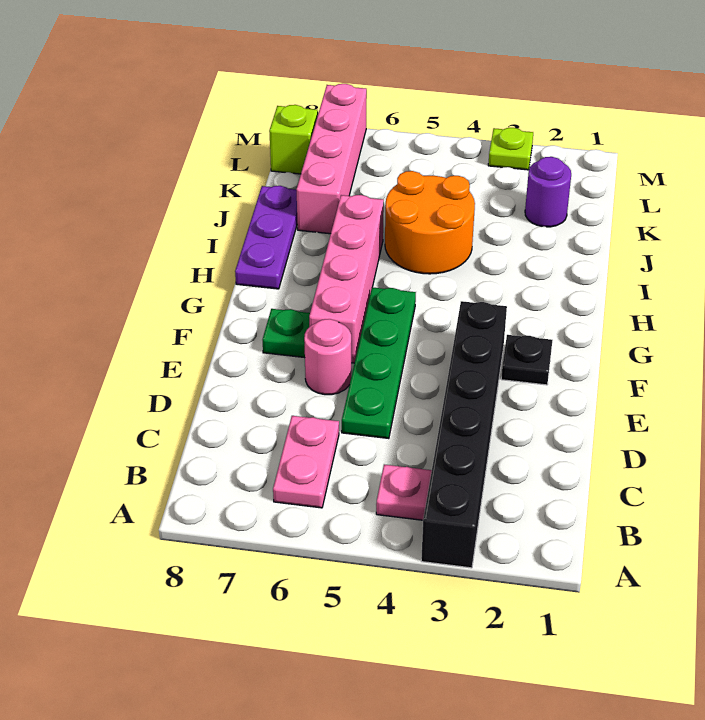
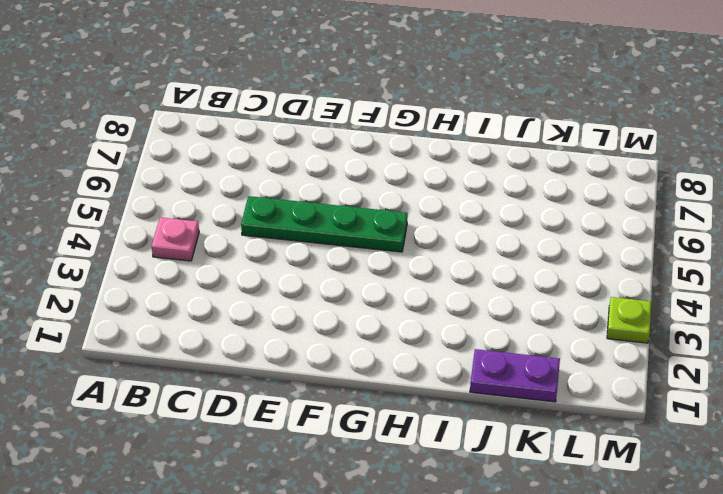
purple plate J1:K1 level 1 -> none
none -> black brick A3:F3 level 1
none -> pink plate B6:C6 level 1
none -> pink round brick E6 level 1

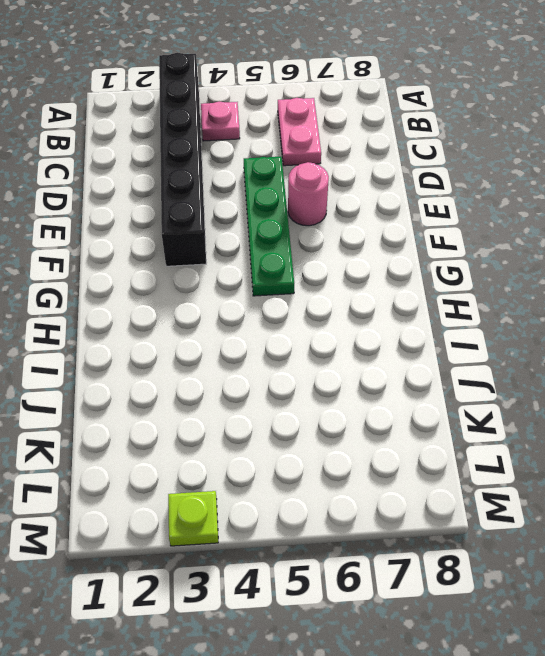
none -> black plate F2 level 1
none -> pink brick F6:I6 level 1
none -> green plate F7 level 1

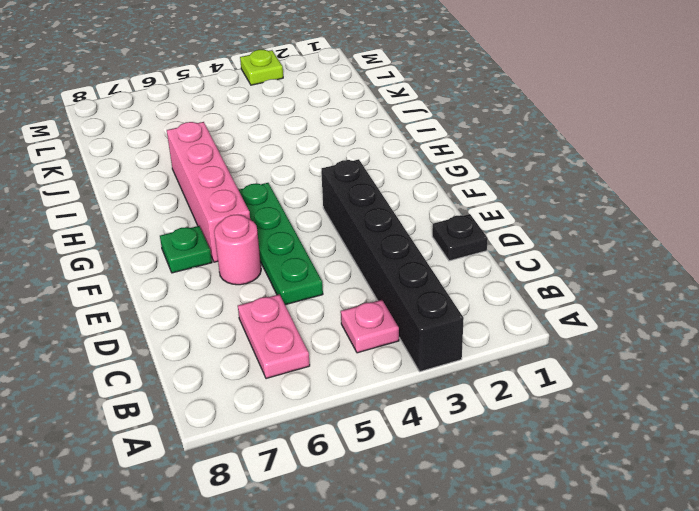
black plate D1 level 1 -> black plate F2 level 1
none -> purple plate H8:J8 level 1
none -> orange round brick I4:J5 level 1
none -> pink brick J7:M7 level 1

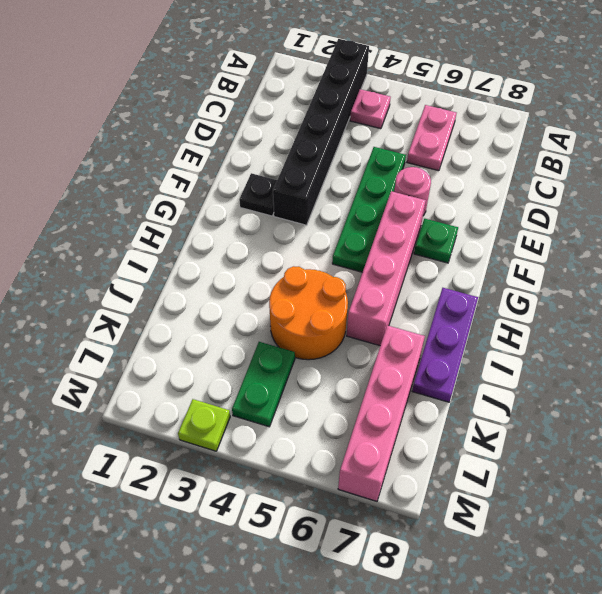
green plate K4:L4 level 1 -> none
none -> purple round brick K2 level 1
none -> lime brick L8 level 1

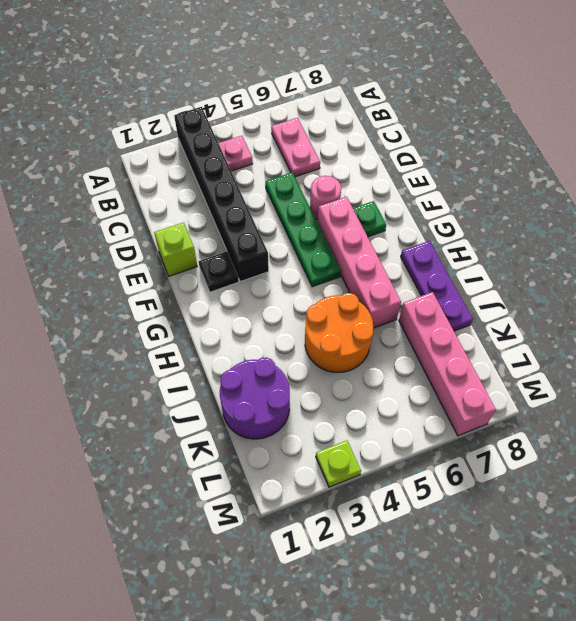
lime brick E1 level 1 -> lime brick L8 level 1
purple round brick J1:K2 level 1 -> purple round brick K2 level 1

